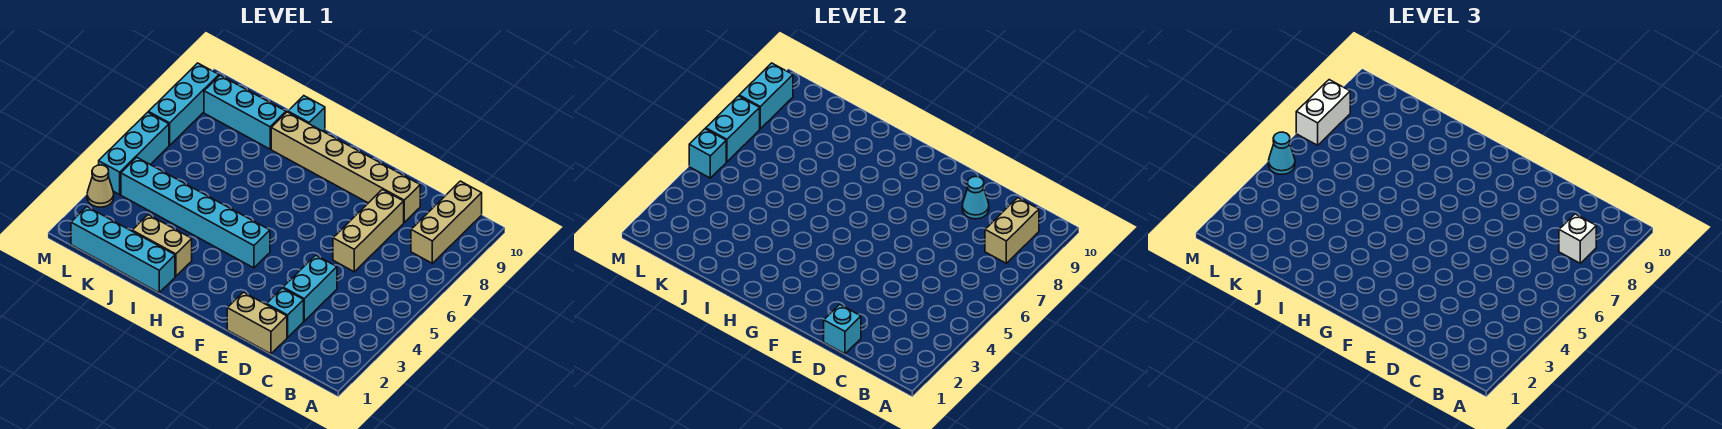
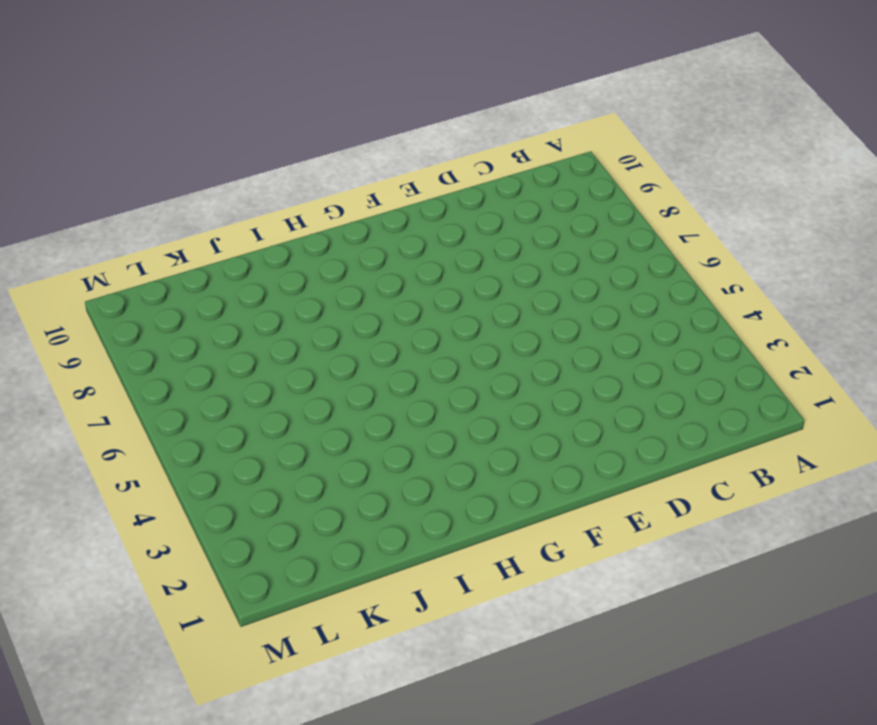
none -> tan brick B8:B10 level 1
none -> tan brick D1:E1 level 1
none -> cyan brick D2 level 1

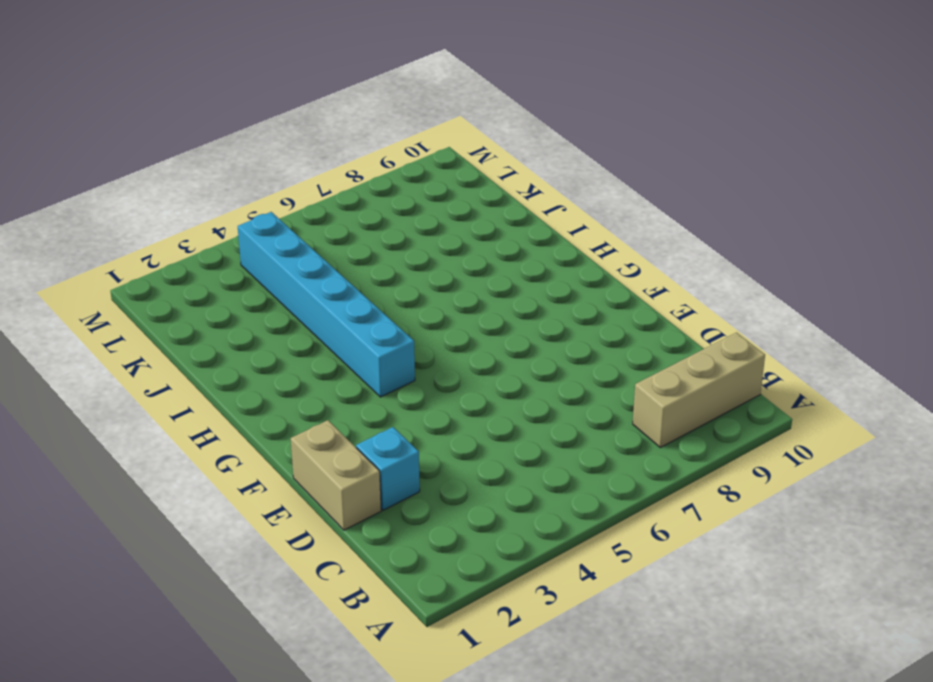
none -> cyan brick D3:D4 level 1
none -> tan brick D6:D8 level 1
none -> tan brick D9:I9 level 1

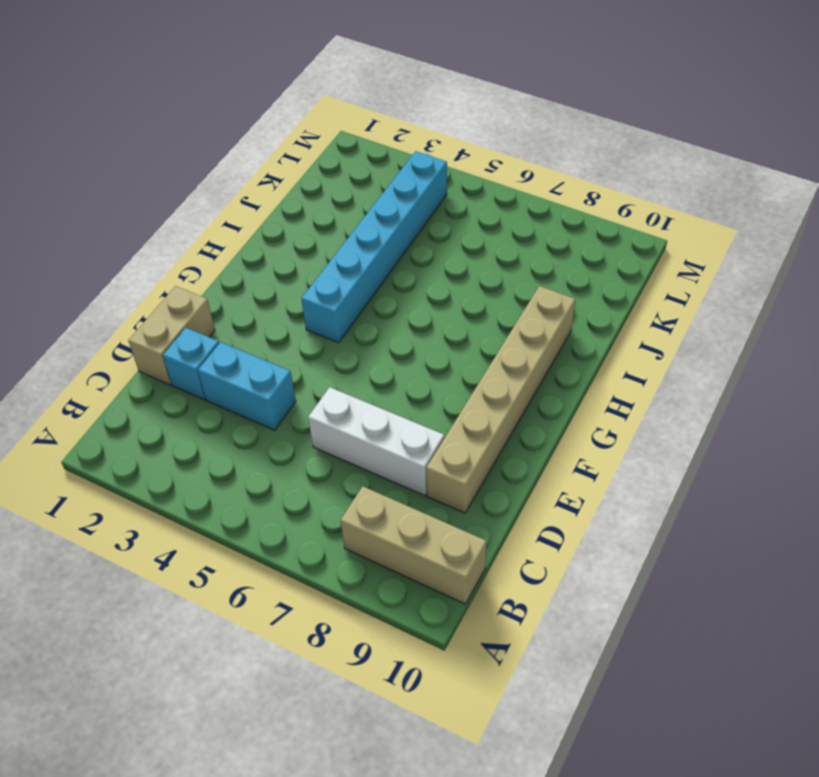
white brick D6:D8 level 1 -> tan brick D6:D8 level 1
none -> cyan brick I1:L1 level 1
none -> tan brick I2:J2 level 1
none -> cyan brick I10 level 1

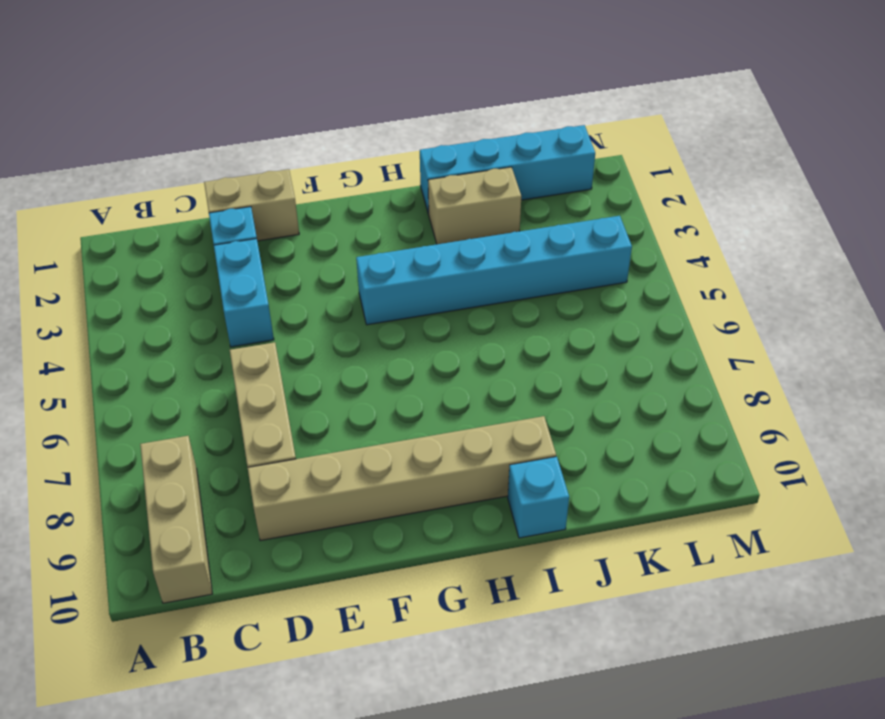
none -> cyan brick J9:L9 level 1
none -> tan cone M3 level 1
none -> cyan brick M4:M6 level 1

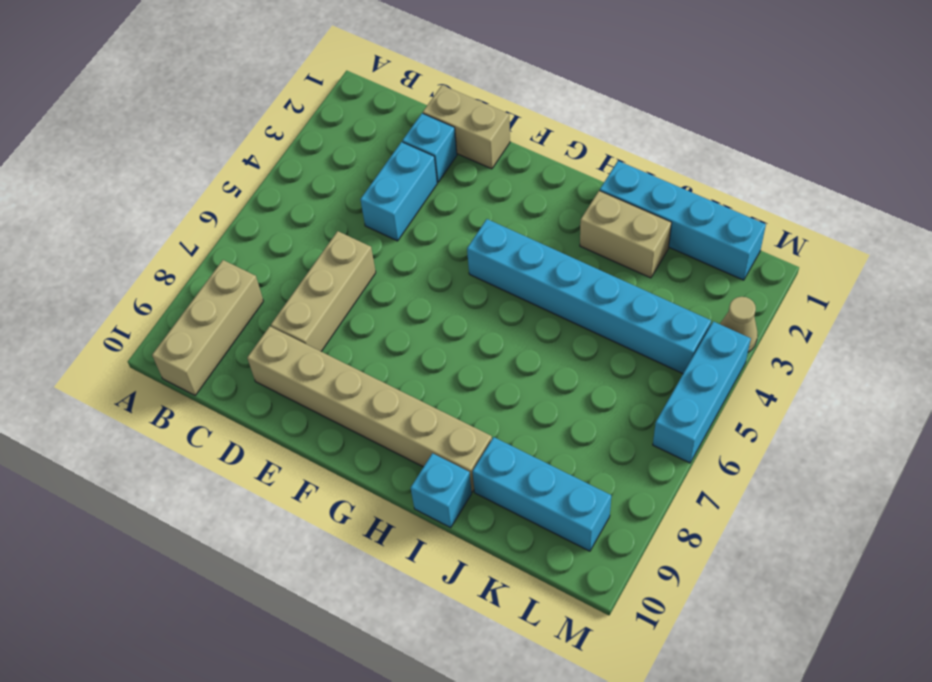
none -> cyan brick M7:M9 level 1
none -> tan brick B8:B9 level 2
none -> cyan brick D1 level 2

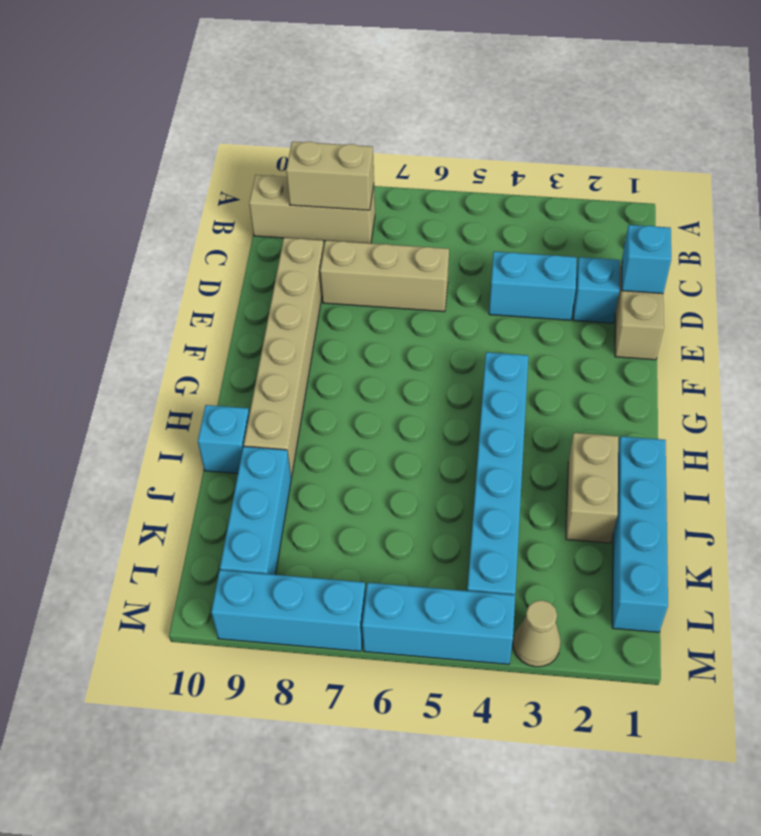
none -> cyan cone D9 level 2
none -> cyan brick M5 level 2
none -> cyan brick M6:M7 level 2

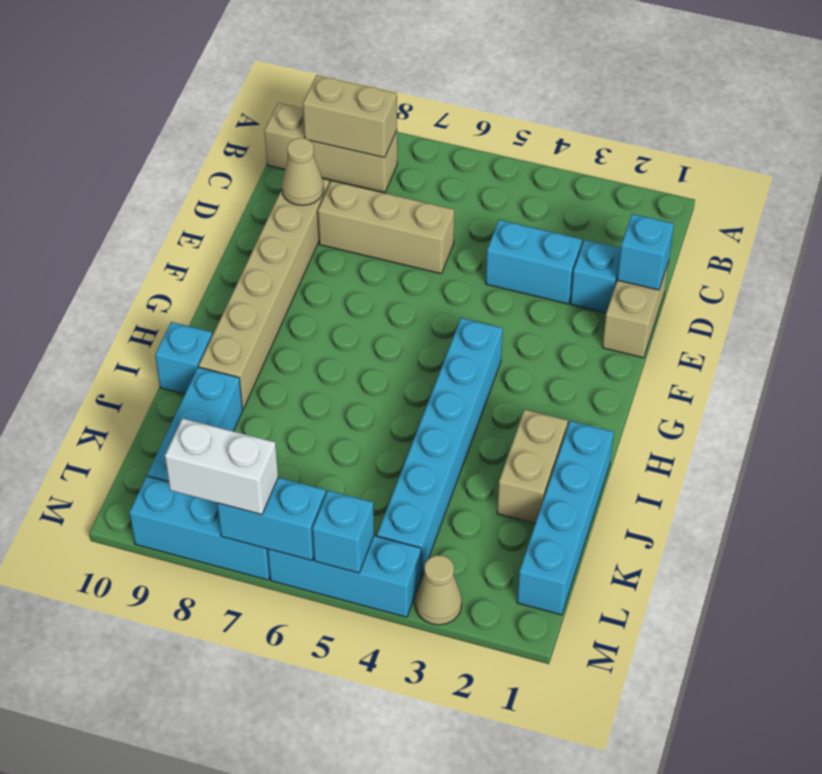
tan cone D9 level 2 -> cyan cone D9 level 2
none -> cyan brick M8:M9 level 2
none -> white brick B8 level 3
none -> cyan cone M5 level 3

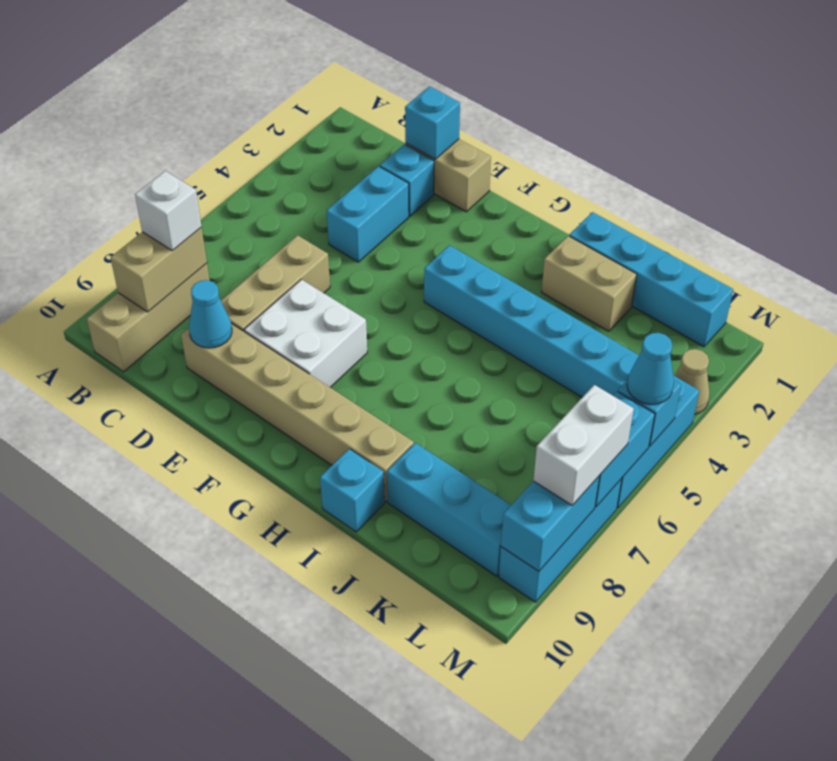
white brick E7:F8 level 1 -> none

